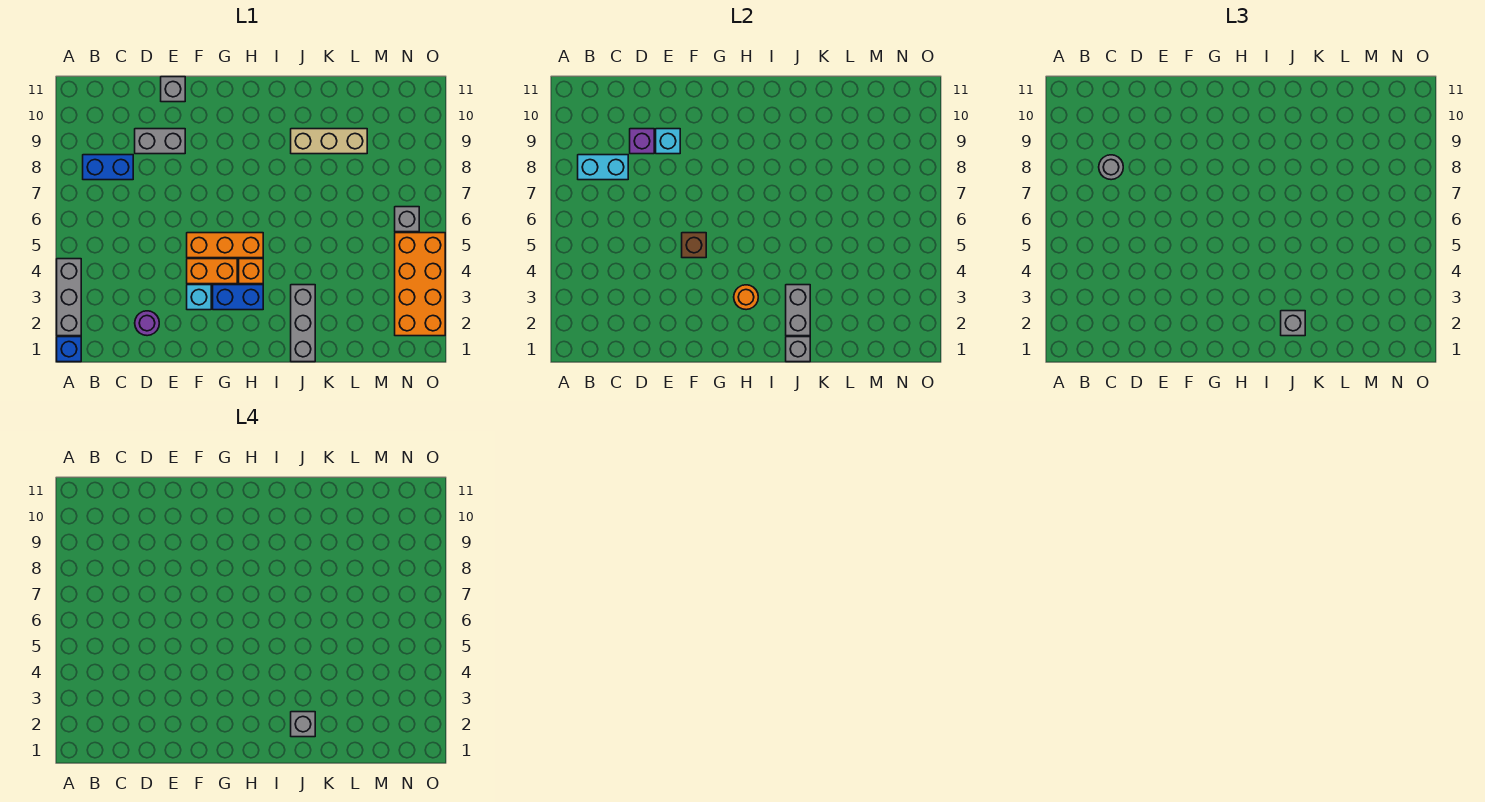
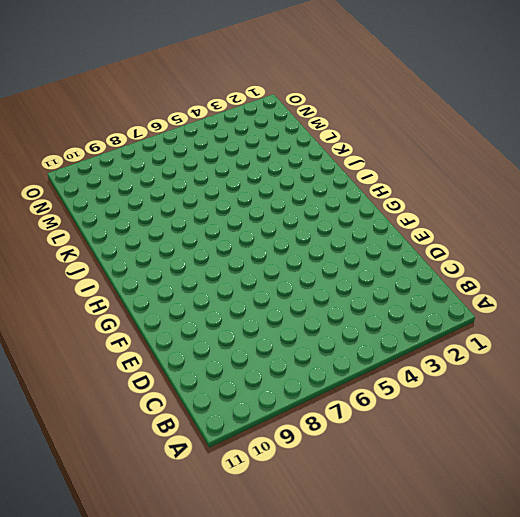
none -> blue brick A1 level 1
none -> grey brick A2:A4 level 1
none -> blue brick B8:C8 level 1

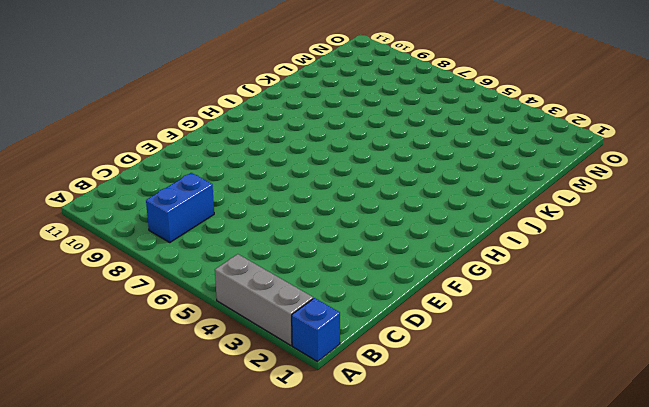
none -> purple round brick D2 level 1
none -> grey brick D9:E9 level 1
none -> grey brick E11 level 1

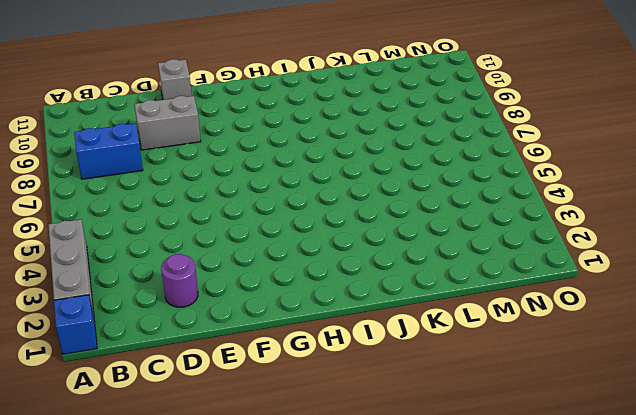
none -> cyan brick F3 level 1
none -> orange brick F4:G4 level 1
none -> orange brick F5:H5 level 1

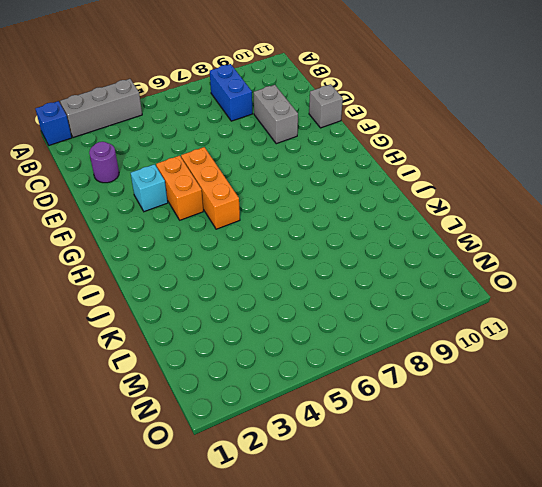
none -> blue brick G3:H3 level 1
none -> orange brick H4 level 1
none -> grey brick J1:J3 level 1

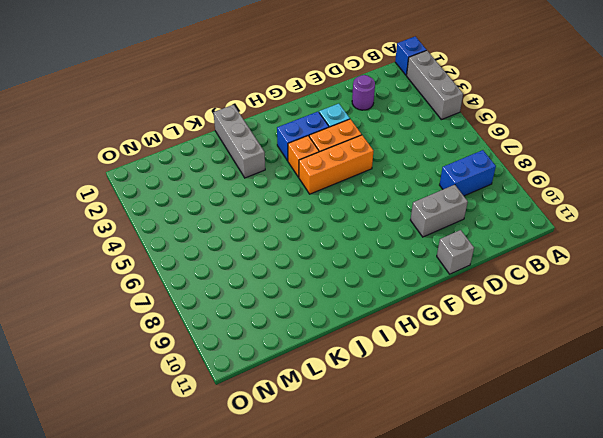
none -> tan brick J9:L9 level 1
none -> orange brick N2:O5 level 1
none -> grey brick N6 level 1

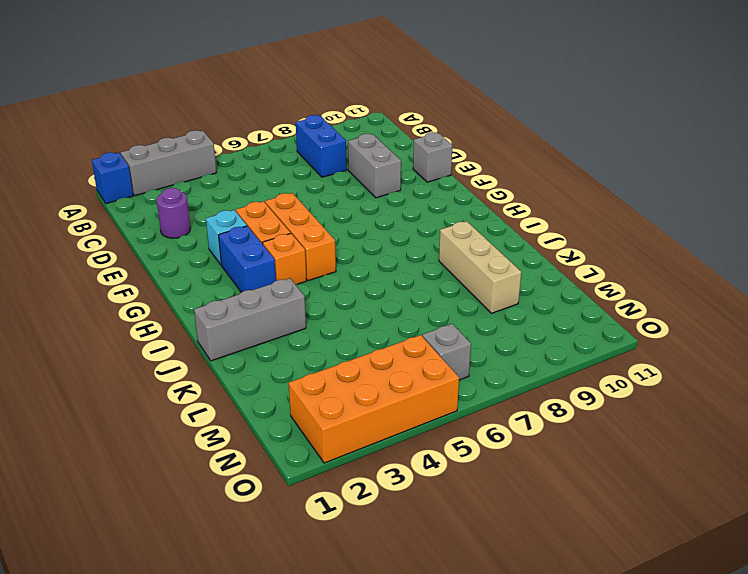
none -> cyan brick B8:C8 level 2
none -> purple brick D9 level 2
none -> cyan brick E9 level 2

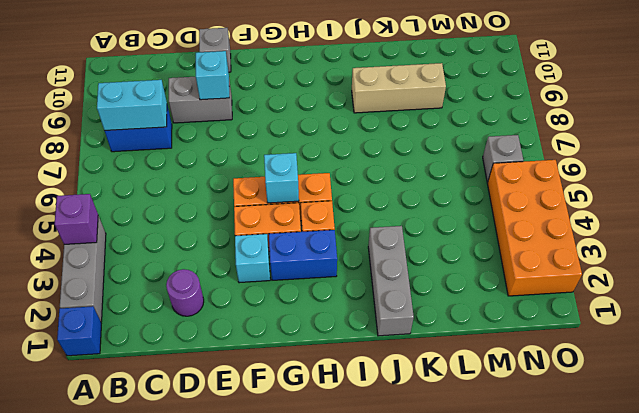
purple brick A4 level 2 -> purple brick D9 level 2
cyan brick G5 level 2 -> none
none -> brown brick F5 level 2
none -> orange round brick H3 level 2
none -> grey brick J1 level 2

